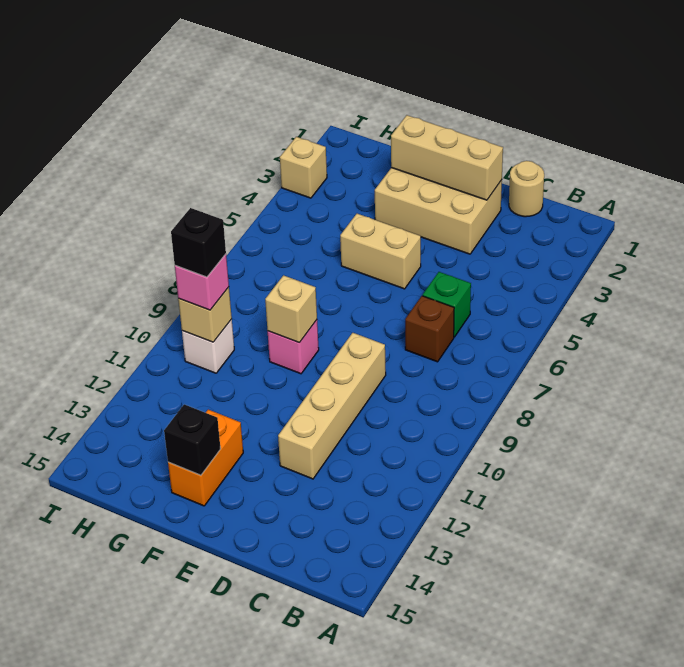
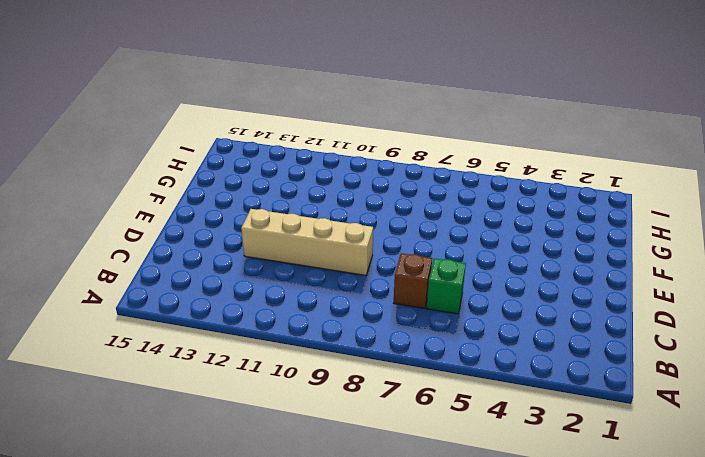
none -> tan round brick C1 level 1
none -> tan brick D2:F3 level 1
none -> tan brick E5:F5 level 1

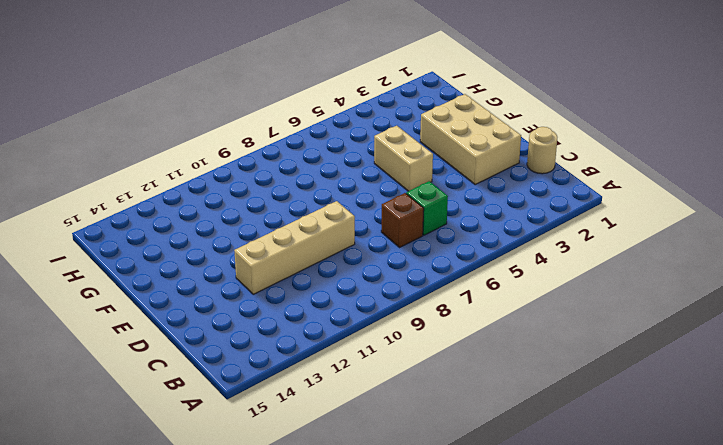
none -> pink brick F9 level 1
none -> orange brick F13:F14 level 1
none -> white brick H10 level 1

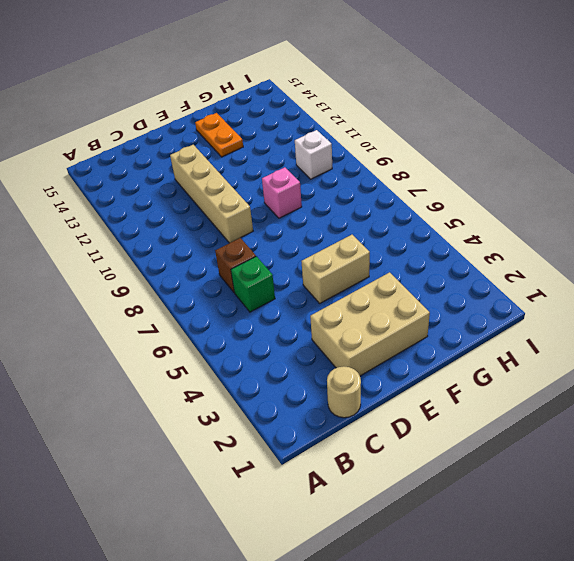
orange plate F13:F14 level 1 -> orange brick F13:F14 level 1
none -> tan brick I3 level 1
none -> tan brick D2:F2 level 2
none -> tan brick F9 level 2

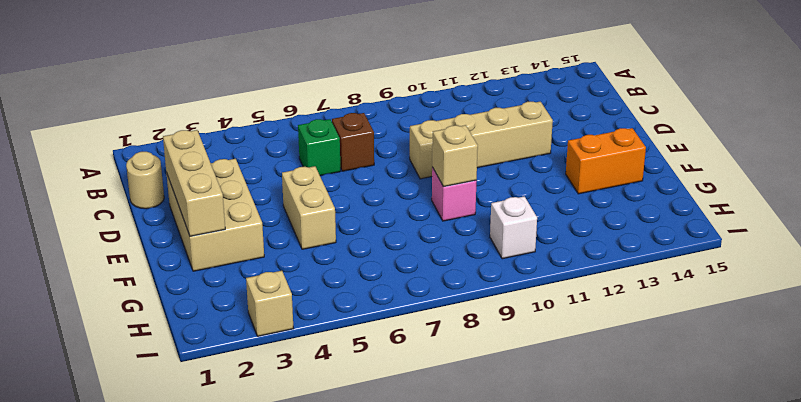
none -> black brick F14 level 2
none -> tan brick H10 level 2
none -> pink brick H10 level 3

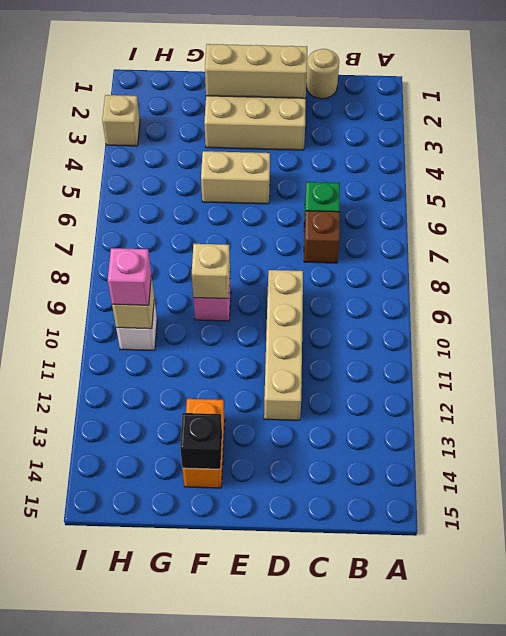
none -> black brick H10 level 4

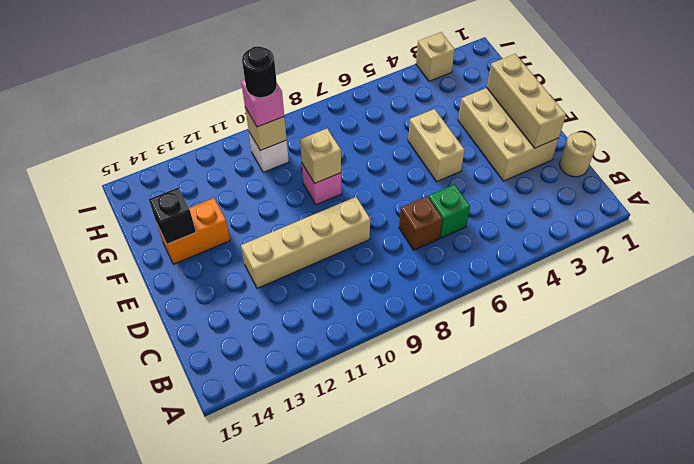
black round brick H10 level 4 -> black brick H10 level 4

